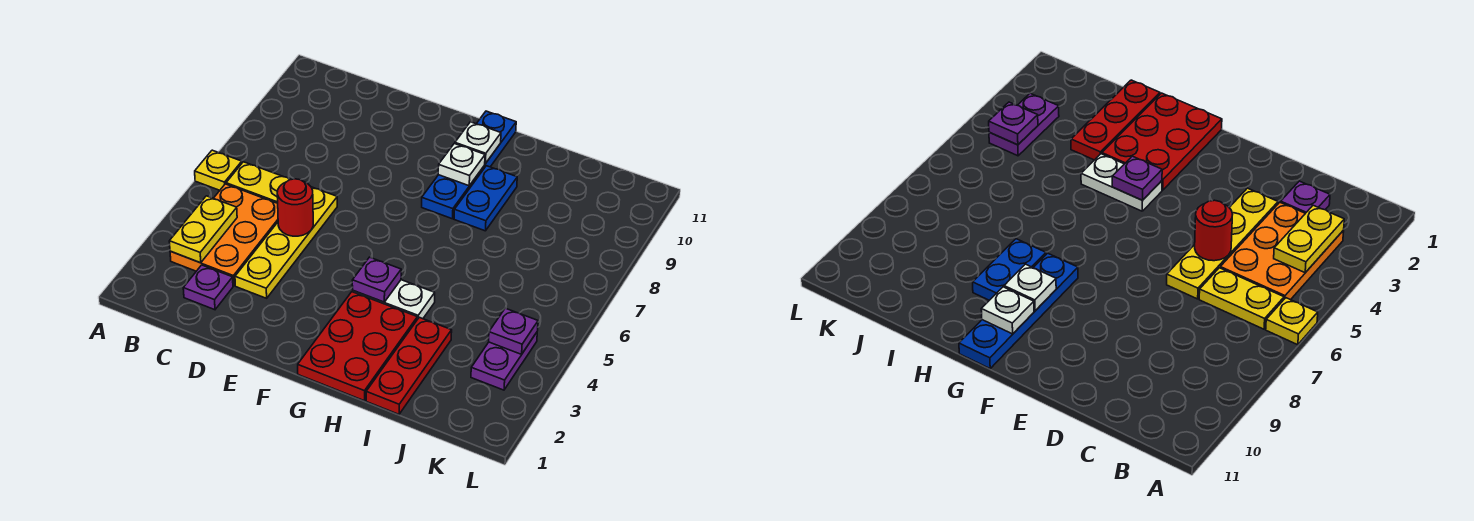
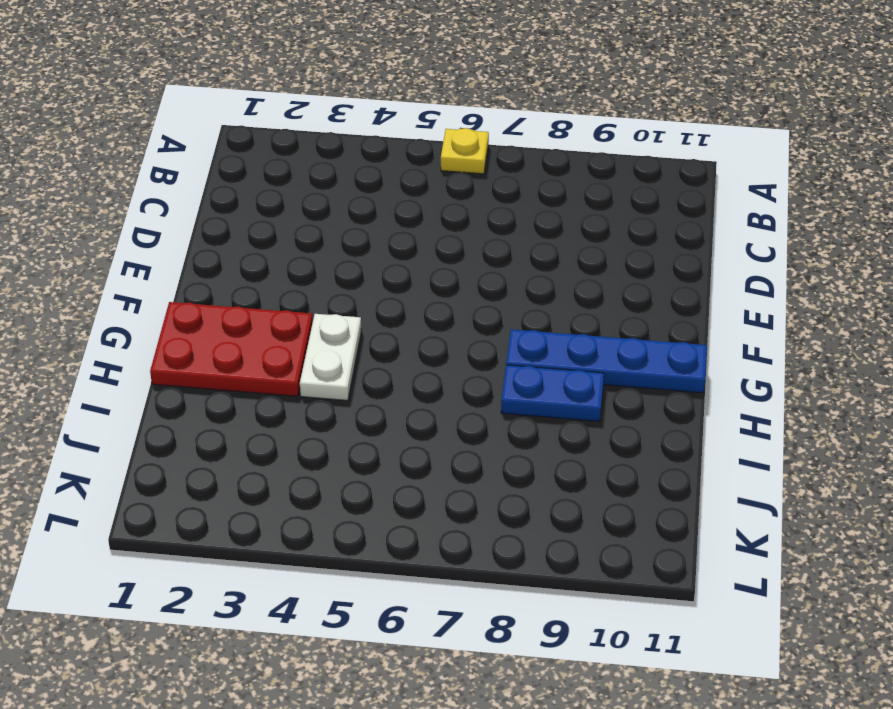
none -> orange plate B3:C5 level 1
none -> yellow plate B6:C6 level 1
none -> purple plate C2 level 1

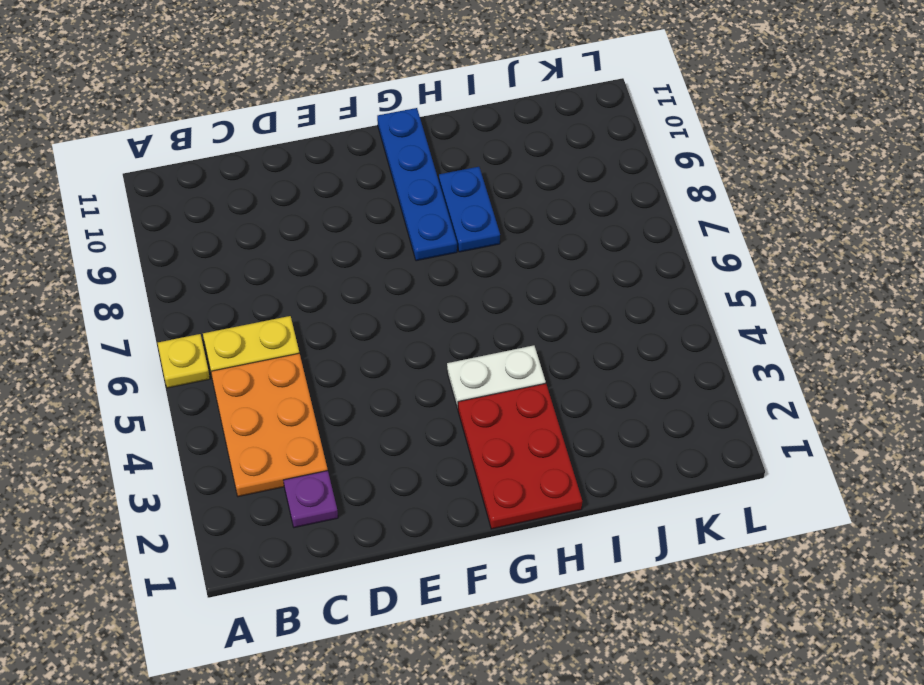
none -> yellow plate D3:D6 level 1
none -> red plate I1:I3 level 1
none -> purple plate K3:K4 level 1

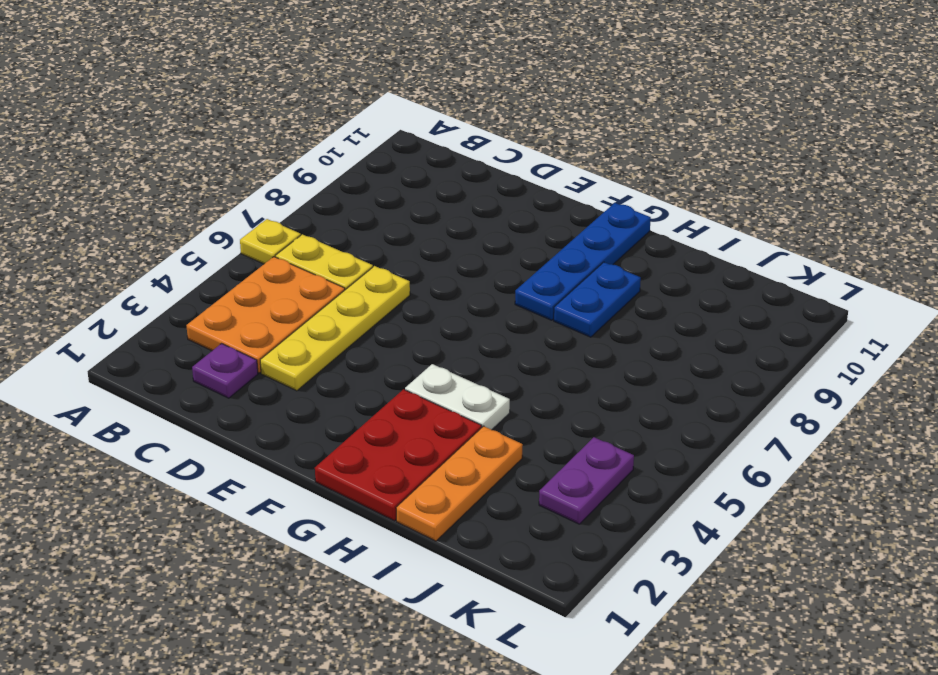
orange plate I1:I3 level 1 -> red plate I1:I3 level 1
none -> yellow plate B3:B4 level 2
none -> red round brick D5 level 2
none -> purple plate G4 level 2

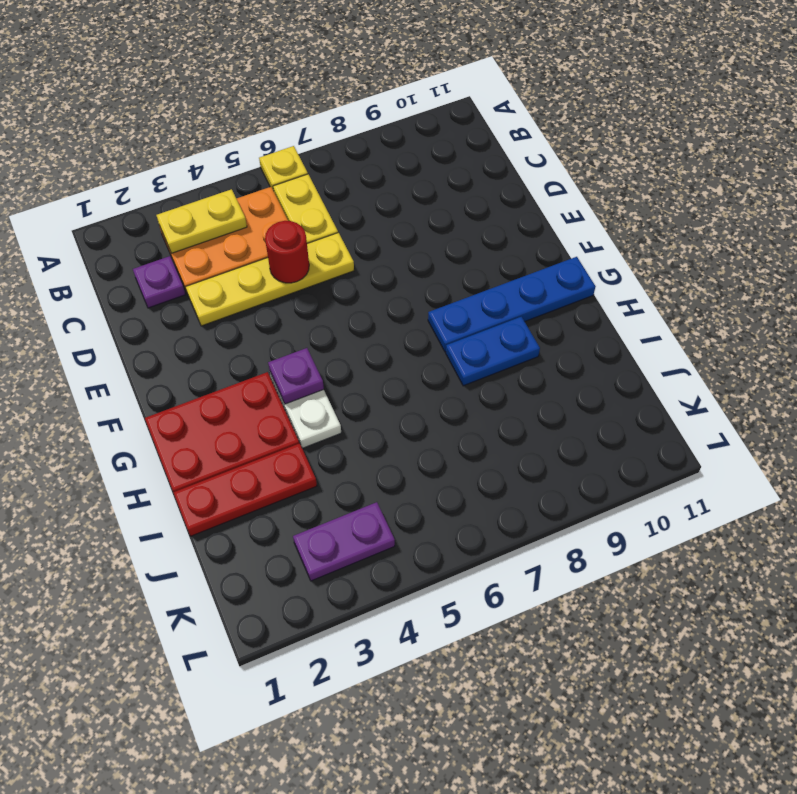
none -> white plate G9 level 2
none -> white plate G10 level 2
none -> purple plate K4 level 2

